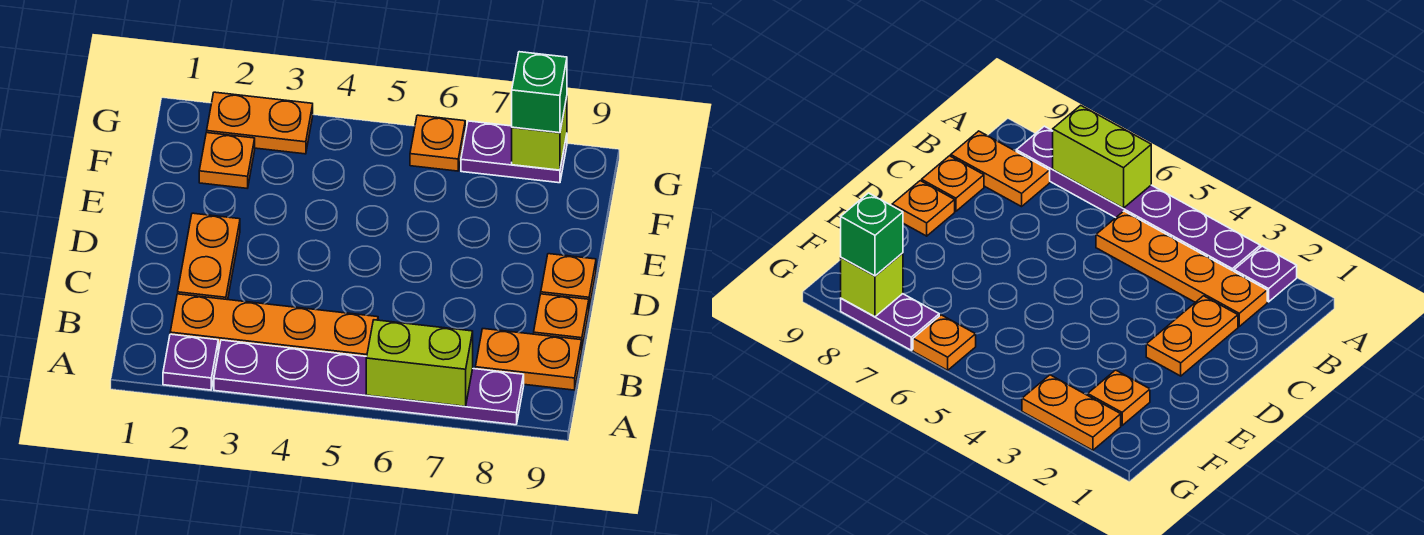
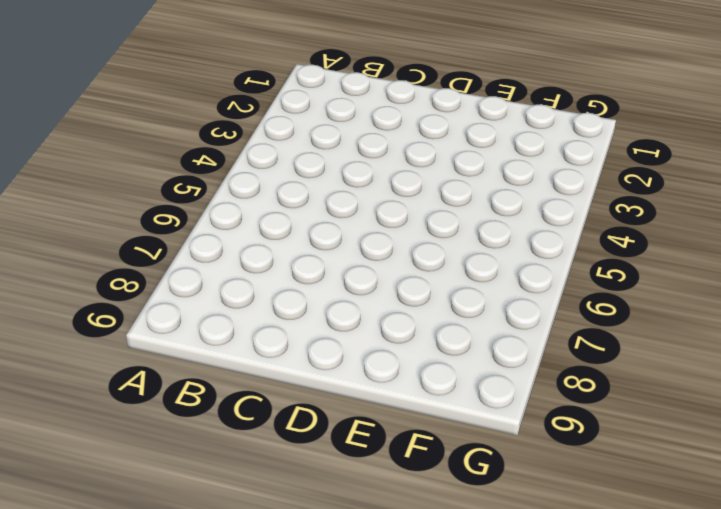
none -> purple plate A2 level 1
none -> purple plate A3:A8 level 1
none -> orange plate B2:B5 level 1

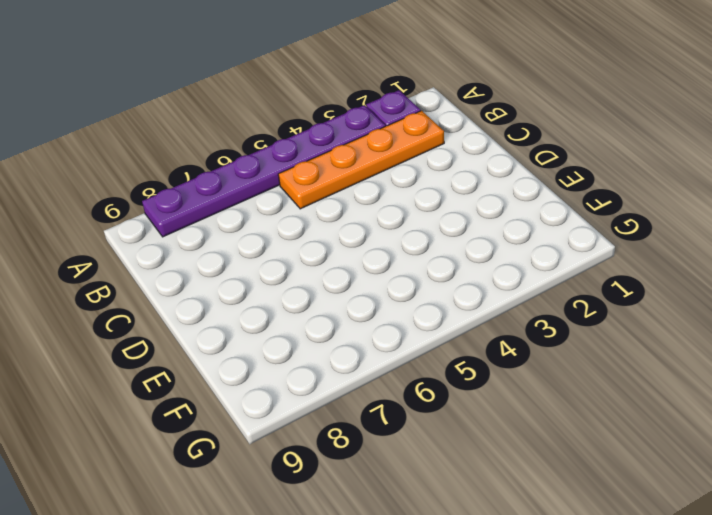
none -> orange plate B8:B9 level 1
none -> orange plate C2:D2 level 1
none -> orange plate C9 level 1

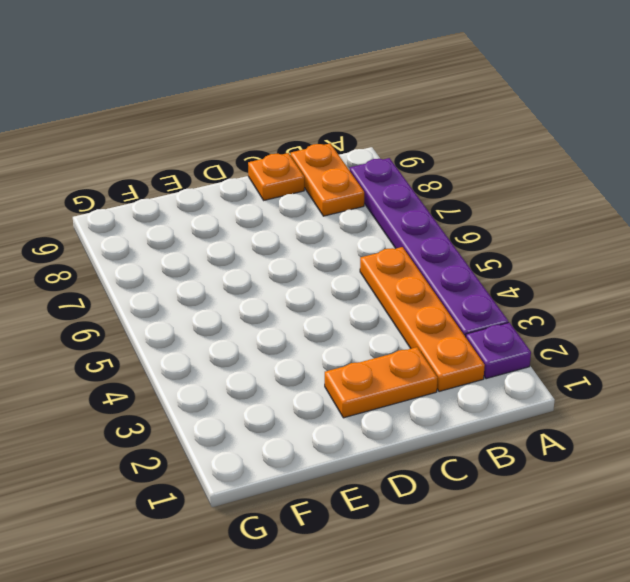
none -> orange plate D9 level 1
none -> orange plate F2 level 1
none -> orange plate G2:G3 level 1

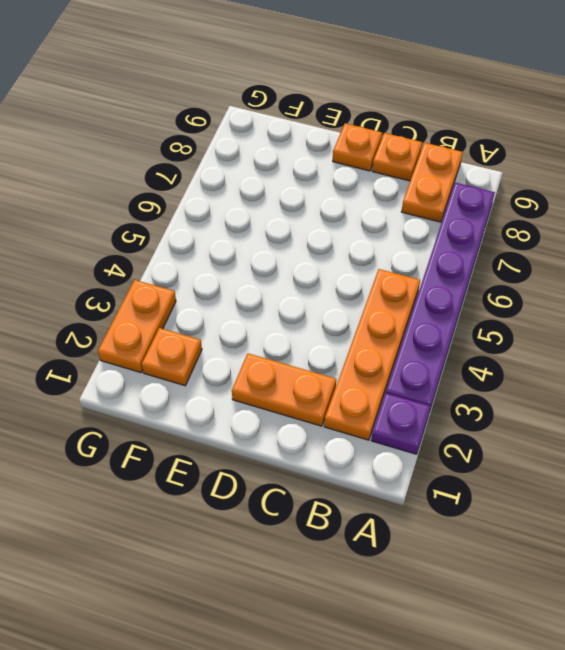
none -> orange plate G6 level 1
none -> purple plate G7:G8 level 1
none -> lime brick A6:A7 level 2

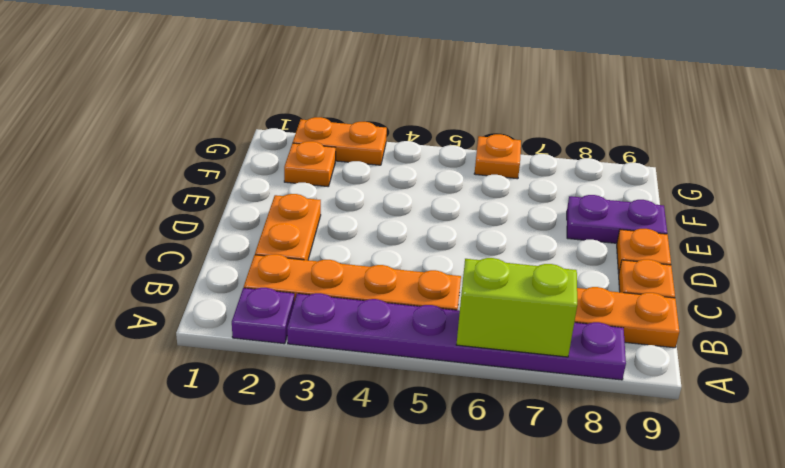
purple plate E8:E9 level 1 -> purple plate G7:G8 level 1
none -> lime brick G8 level 2
none -> green brick G8 level 3

